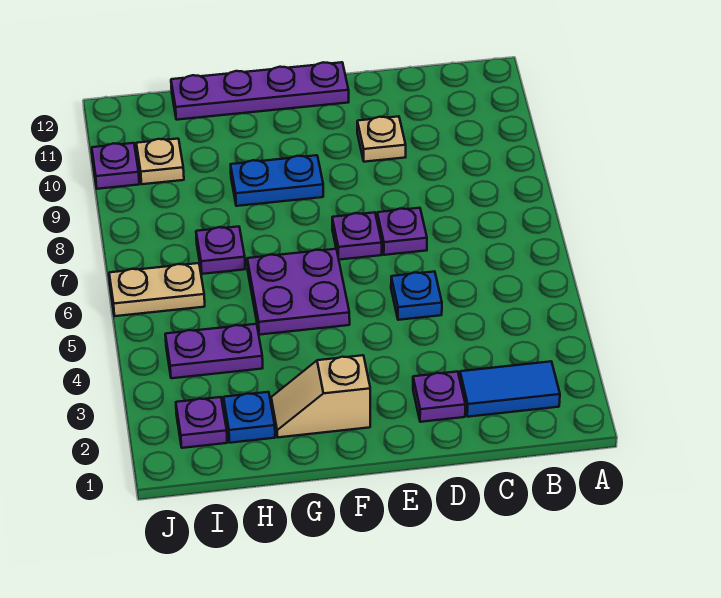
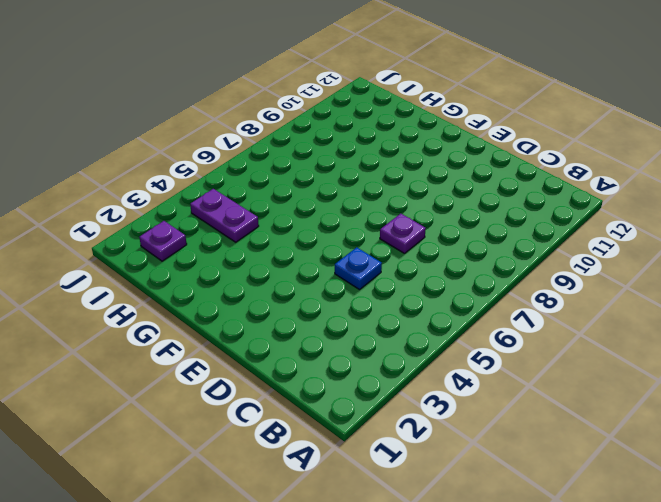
none -> blue tile B2:C2 level 1
none -> purple plate D2 level 1
none -> tan plate D10 level 1

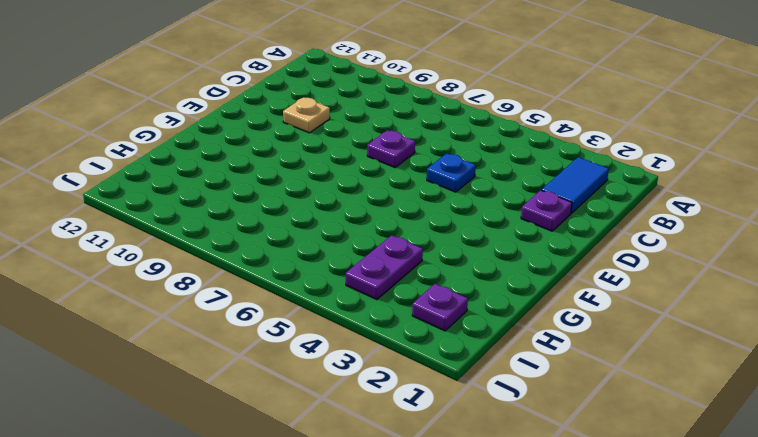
none -> purple plate E7 level 1
none -> purple plate E12:H12 level 1
none -> tan slope F2:G2 level 1 top F

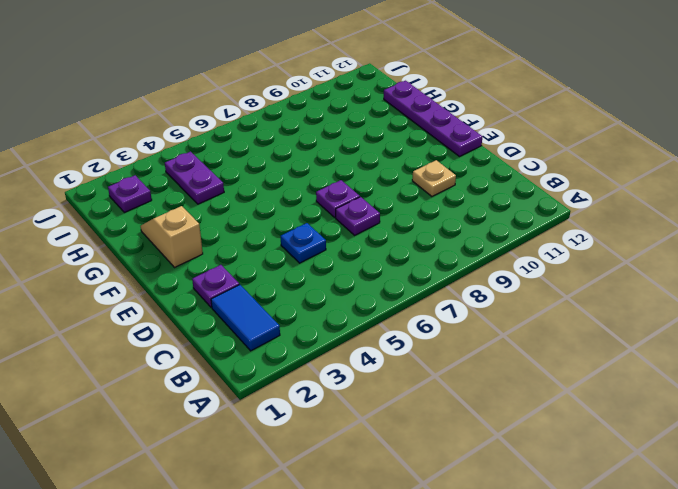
none -> purple plate F5:G6 level 1
none -> blue plate F9:G9 level 1
none -> blue plate H2 level 1

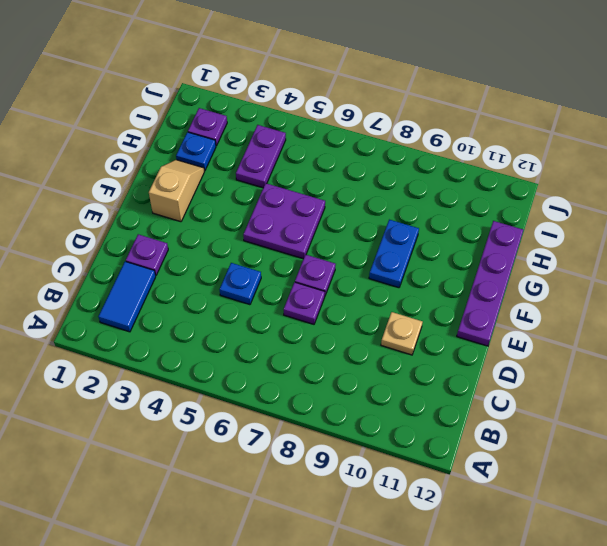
none -> purple plate H7 level 1
none -> tan plate I6:J6 level 1
none -> tan plate I10 level 1

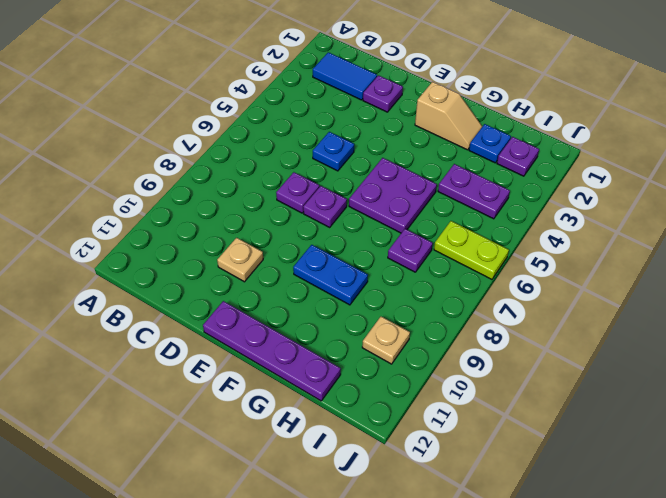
lime plate I6:J6 level 1 -> tan plate I6:J6 level 1
none -> purple plate J10 level 1

